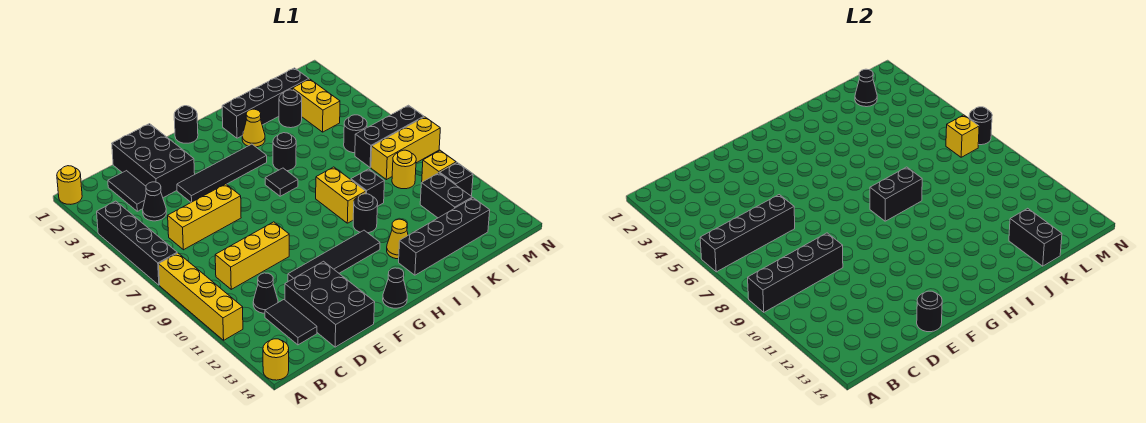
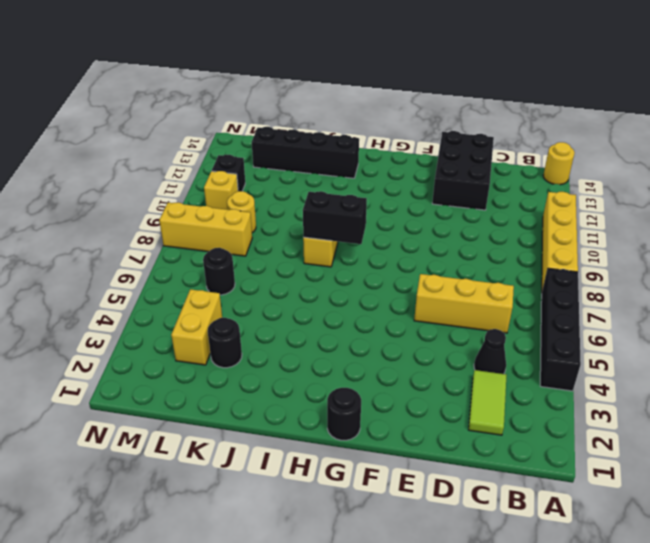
lime tile C2:C3 level 1 -> black tile C2:C3 level 1
none -> yellow round brick A1 level 1
none -> yellow brick C9:E9 level 1
none -> black cone C11 level 1
none -> black tile C12:C13 level 1

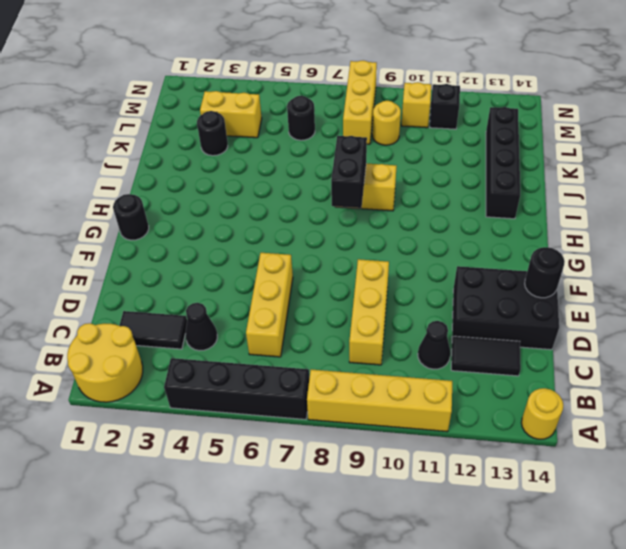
yellow round brick A1:B2 level 1 -> yellow round brick A1 level 1
none -> black brick D1:E3 level 1
none -> black tile E4:H4 level 1
none -> black tile E11:H11 level 1
none -> black cone G14 level 1

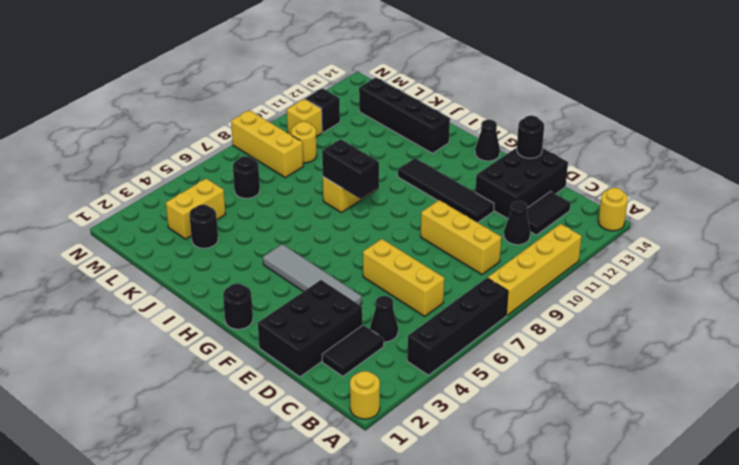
grey tile E4:H4 level 1 -> black tile E4:H4 level 1
none -> black tile H6 level 1
none -> black brick I2:L2 level 1
none -> yellow cone I3 level 1
none -> black round brick I5 level 1

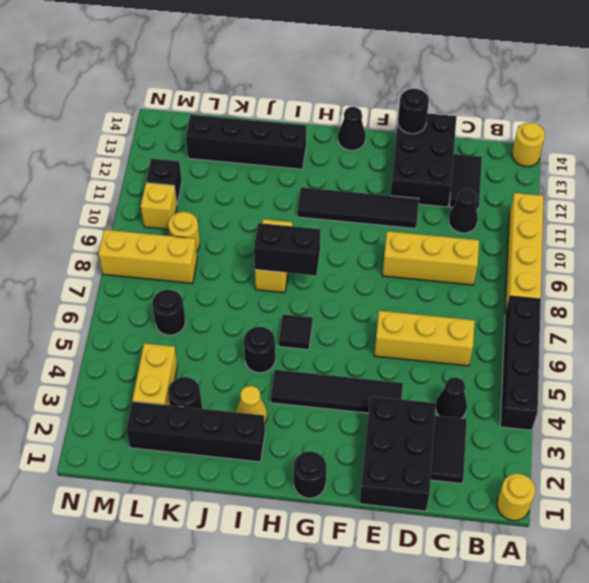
none -> black round brick I10 level 1
none -> yellow cone I12 level 1
none -> black brick J9 level 1
none -> black brick L7:N7 level 1

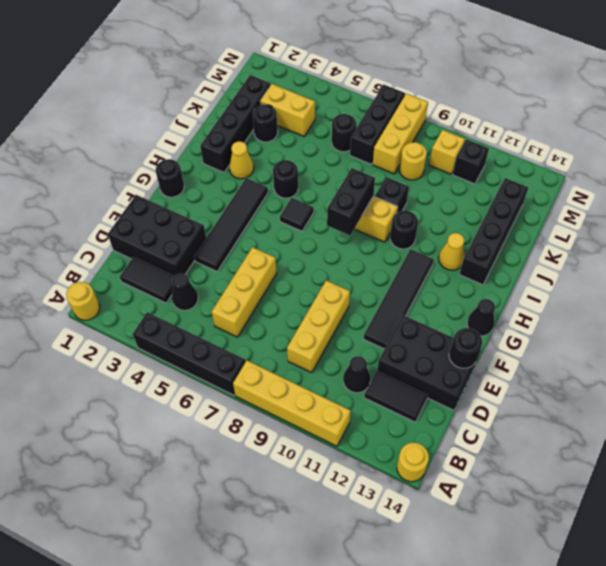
none -> black brick L11:L12 level 1
none -> black brick A6:D6 level 2
none -> black brick A9:D9 level 2
none -> black brick K13:K14 level 2

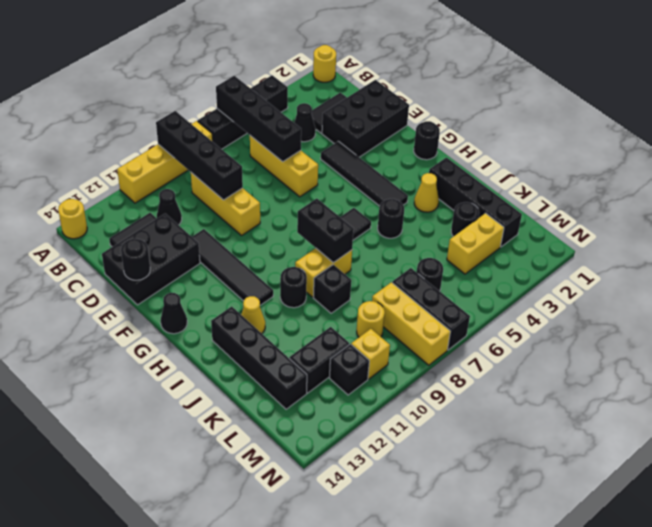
none -> black brick K13:K14 level 2
none -> black cone L2 level 2
none -> yellow brick M7 level 2
none -> black round brick N7 level 2

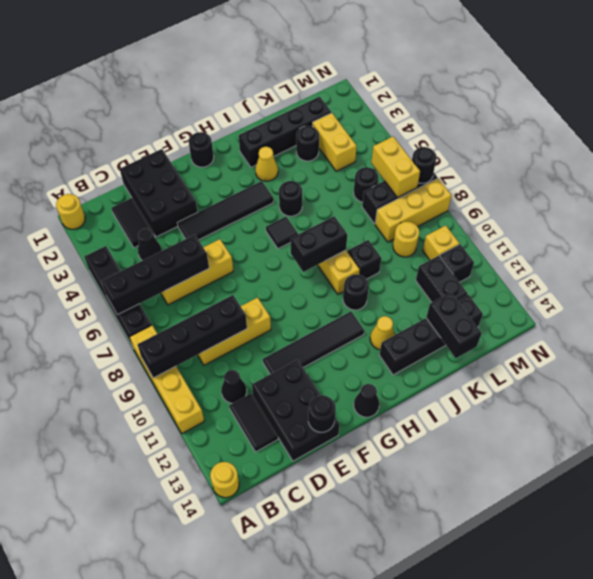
yellow brick M6:M7 level 2 -> yellow brick M7 level 2
none -> black cone L2 level 2

